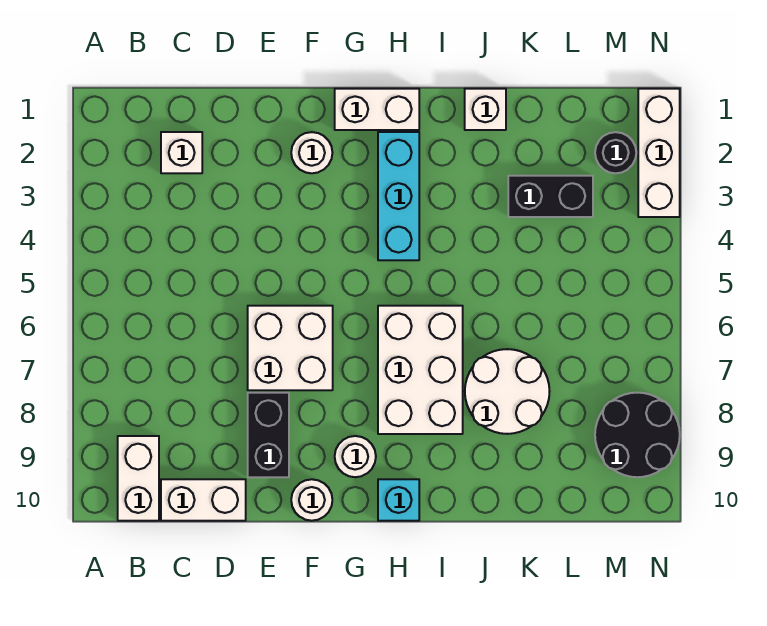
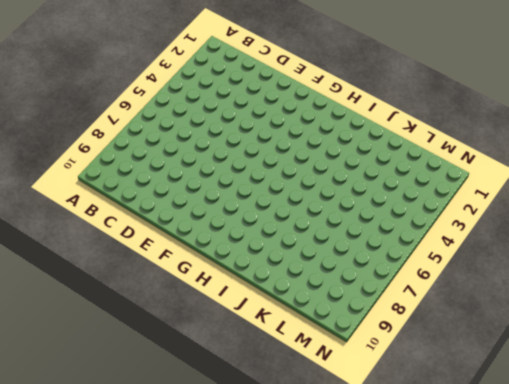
none -> white brick B9:B10 level 1
none -> white brick C2 level 1
none -> white brick C10:D10 level 1

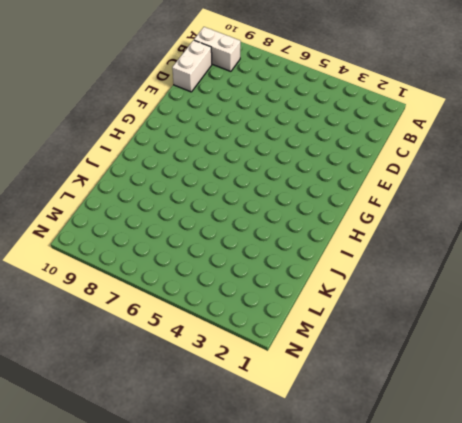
none -> white brick C2 level 1
none -> white brick E6:F7 level 1
none -> black brick E8:E9 level 1

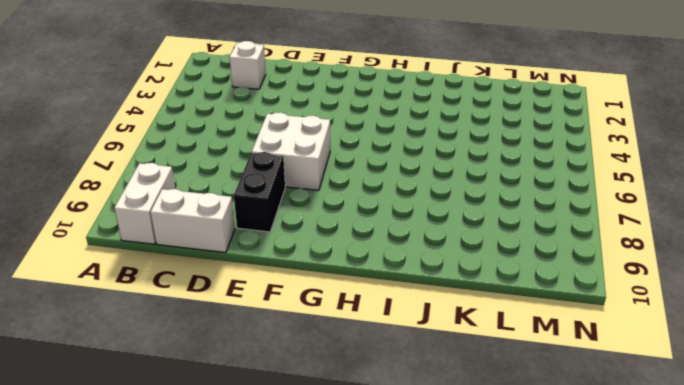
none -> white round brick F2 level 1
none -> white round brick F10 level 1
none -> white brick G1:H1 level 1

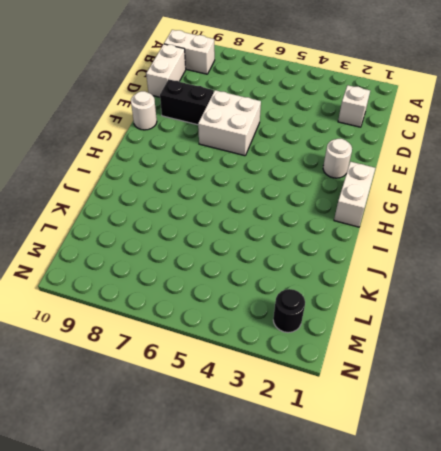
none -> white round brick G9 level 1
none -> cyan brick H2:H4 level 1
none -> white brick H6:I8 level 1

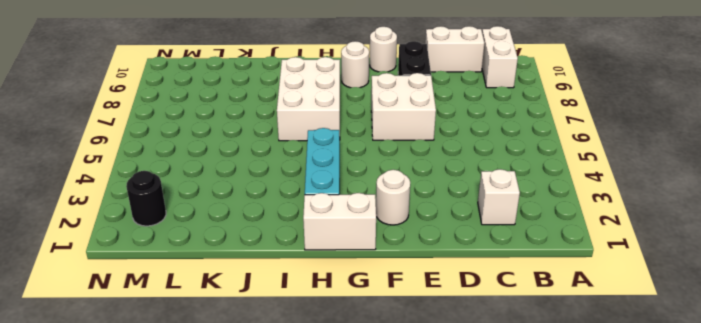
none -> cyan brick H10 level 1
none -> white brick J1 level 1
none -> white round brick J7:K8 level 1

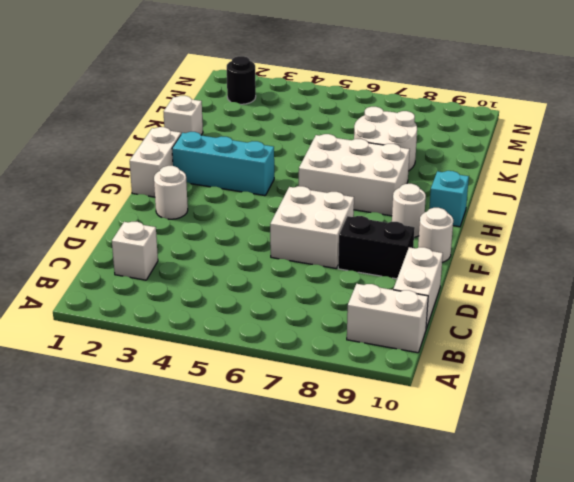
none -> black brick K3:L3 level 1
none -> black round brick M8:N9 level 1
none -> white brick N1:N3 level 1

